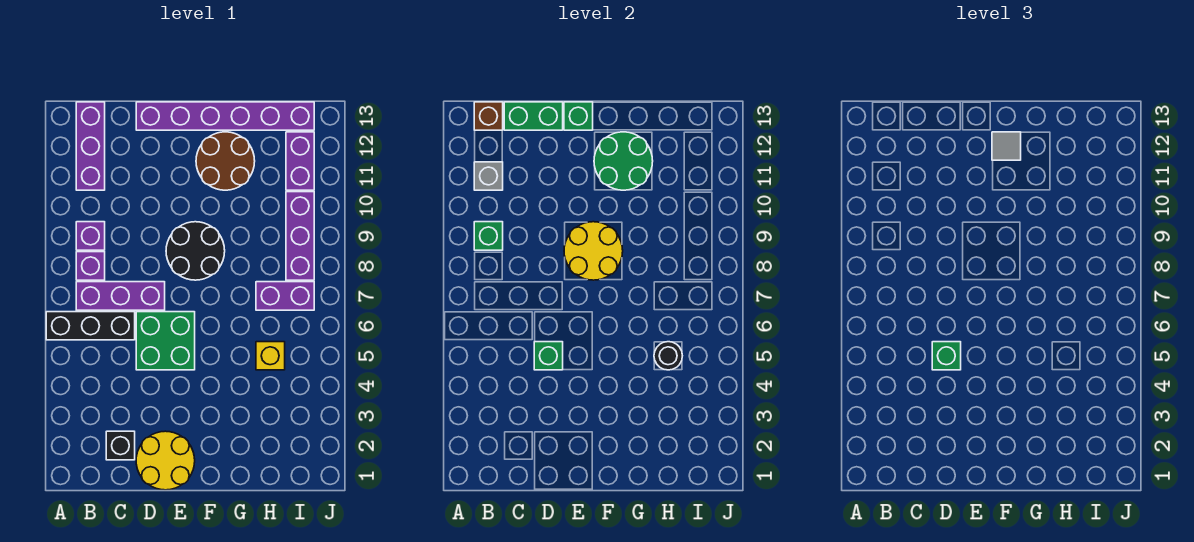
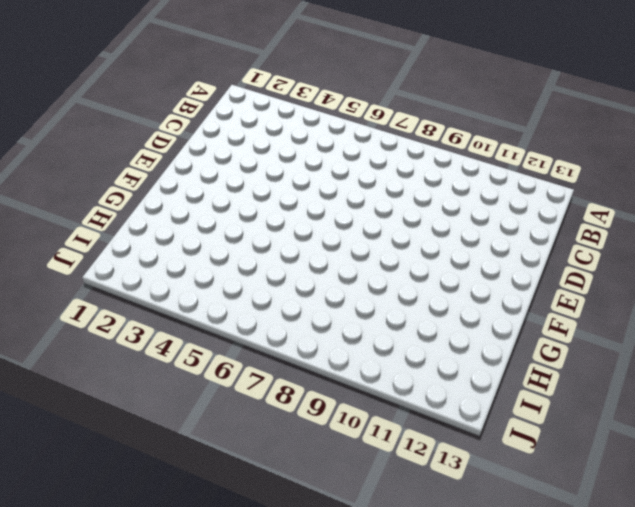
none -> black brick A6:C6 level 1
none -> purple brick B7:D7 level 1
none -> purple brick B8 level 1

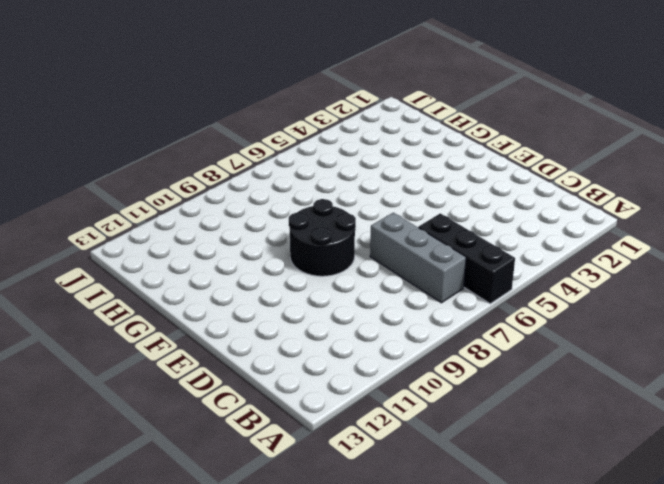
grey brick B7:D7 level 1 -> purple brick B7:D7 level 1
none -> purple brick B8 level 1
none -> purple brick B9 level 1
none -> purple brick B11:B13 level 1

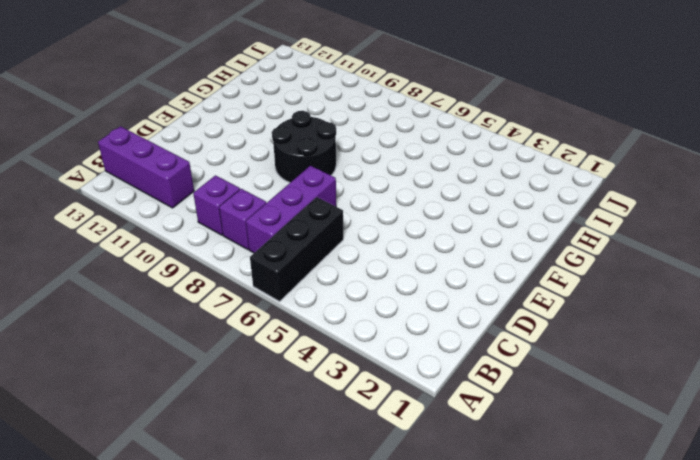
none -> black brick C2 level 1
none -> yellow round brick D1:E2 level 1
none -> green brick D5:E6 level 1

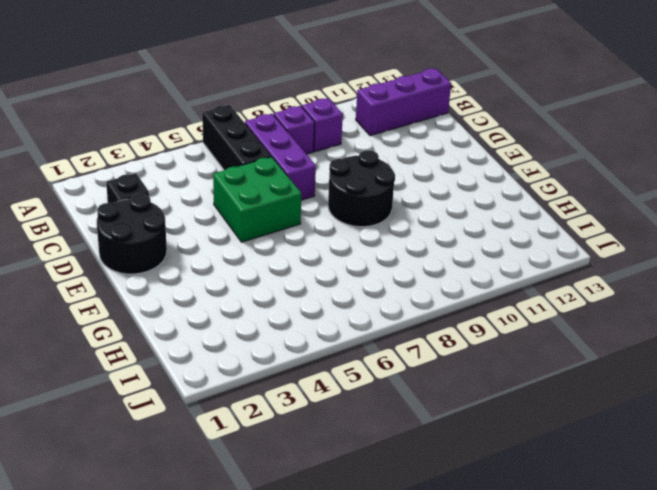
black round brick D1:E2 level 1 -> yellow round brick D1:E2 level 1
none -> purple brick D13:I13 level 1
none -> brown round brick F11:G12 level 1
none -> yellow brick H5 level 1

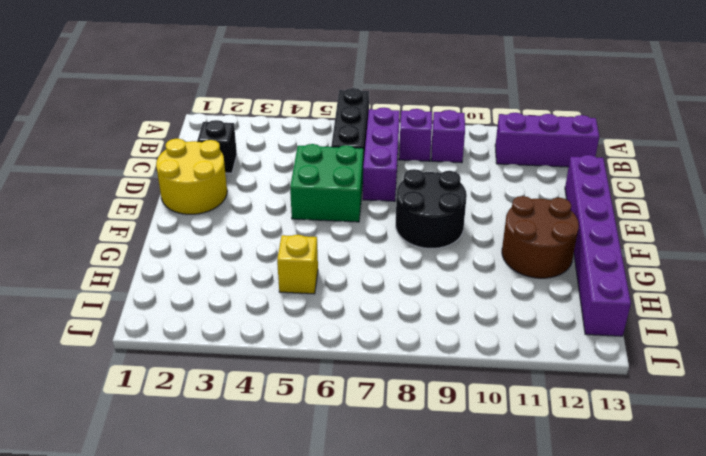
none -> purple brick H7:I7 level 1
none -> purple brick I8:I10 level 1
none -> purple brick I11:I12 level 1

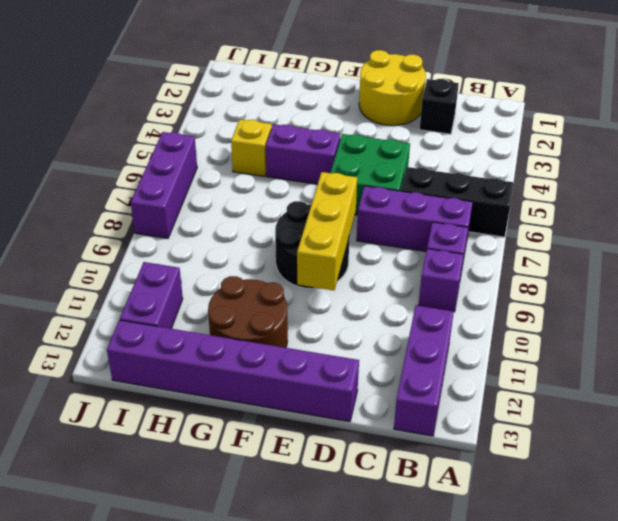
yellow brick E8:E10 level 2 -> yellow round brick E8:F9 level 2
purple brick F5:G5 level 1 -> purple brick H7:I7 level 1
purple brick J6:J8 level 1 -> purple brick I8:I10 level 1
none -> green brick B9 level 2
none -> grey brick B11 level 2
none -> brown brick B13 level 2

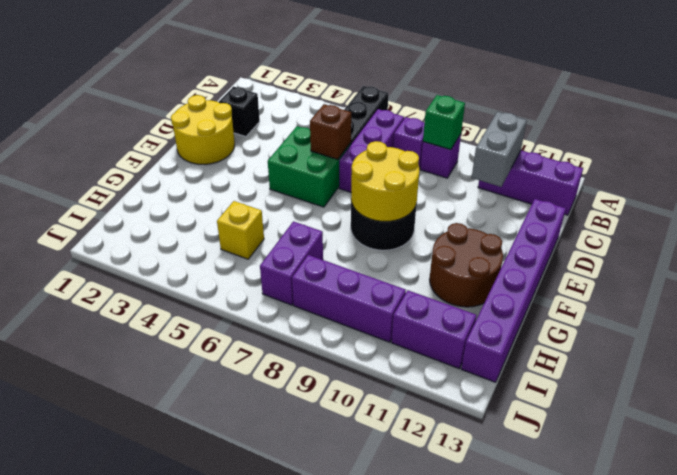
grey brick B11:C11 level 2 -> grey brick B11 level 2
brown brick D6 level 2 -> brown brick B13 level 2
none -> green brick C13:D13 level 2
none -> green brick D5 level 2
none -> green brick E13 level 2

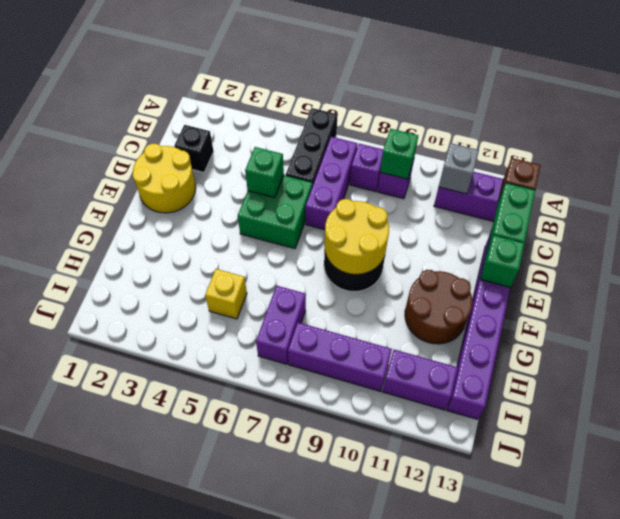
none -> green round brick F11:G12 level 2
none -> black round brick H5 level 2
none -> green brick D5 level 3

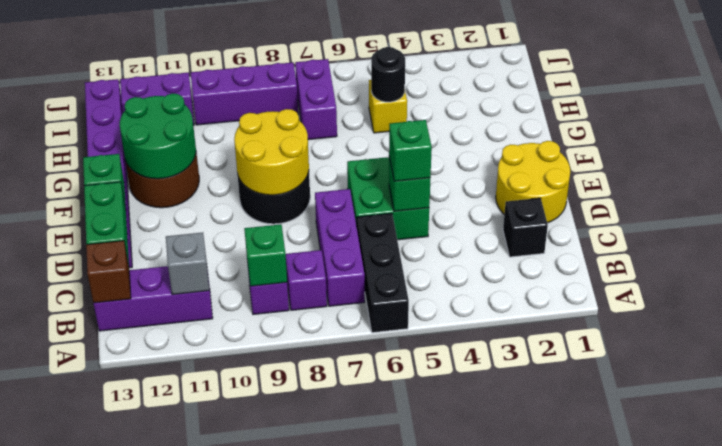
none -> grey tile F12 level 3

